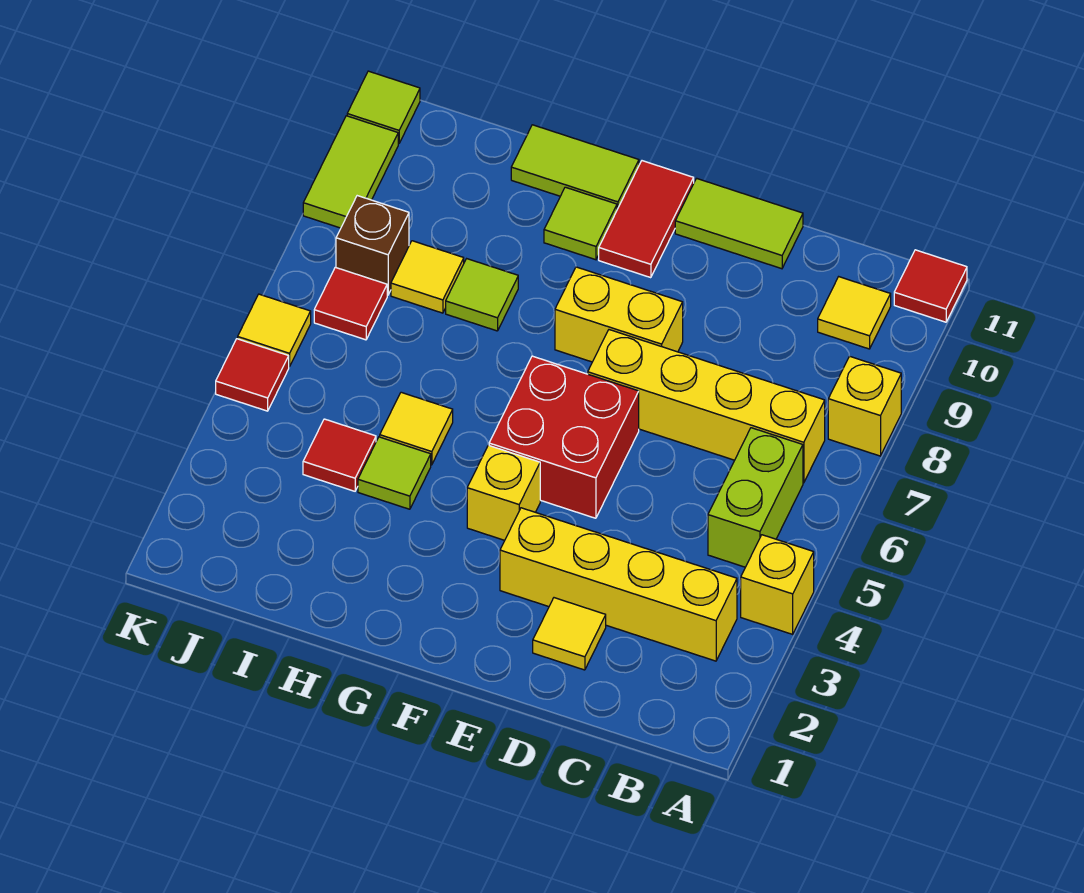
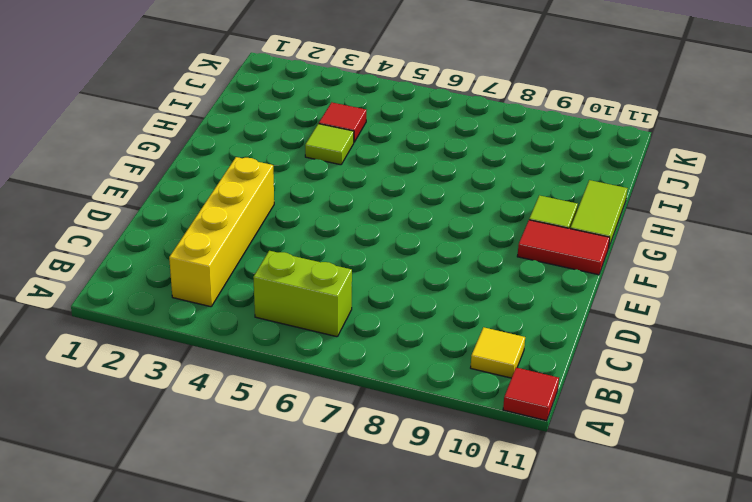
none -> yellow brick A4 level 1
none -> yellow brick A8 level 1
none -> yellow brick B7:E7 level 1

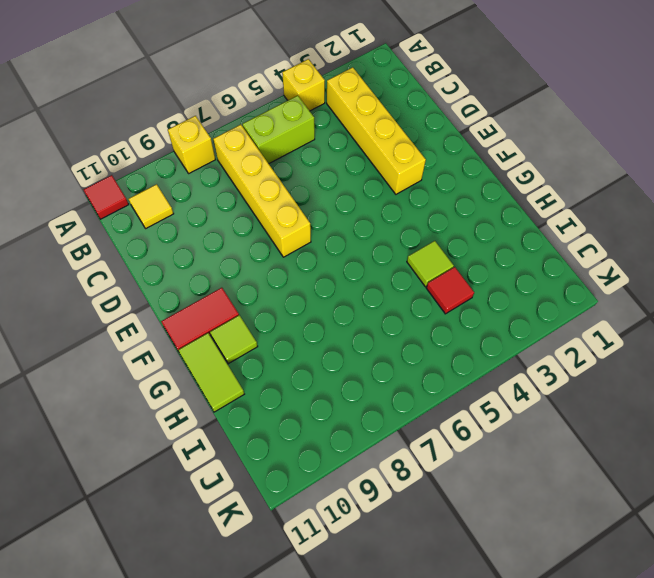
none -> yellow tile D2 level 1
none -> lime tile D11:E11 level 1
none -> red brick E5:F6 level 1

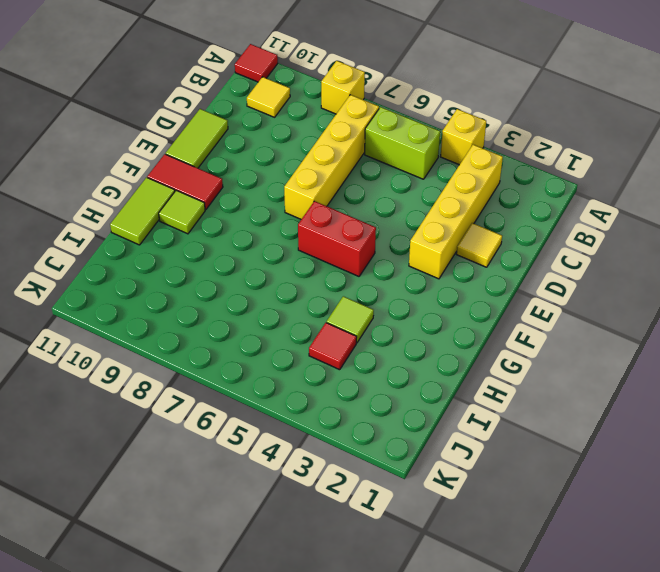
red brick F5:F6 level 1 -> red brick E5:F6 level 1
none -> yellow brick E8:F8 level 1
none -> yellow brick F4 level 1
none -> yellow tile H5 level 1

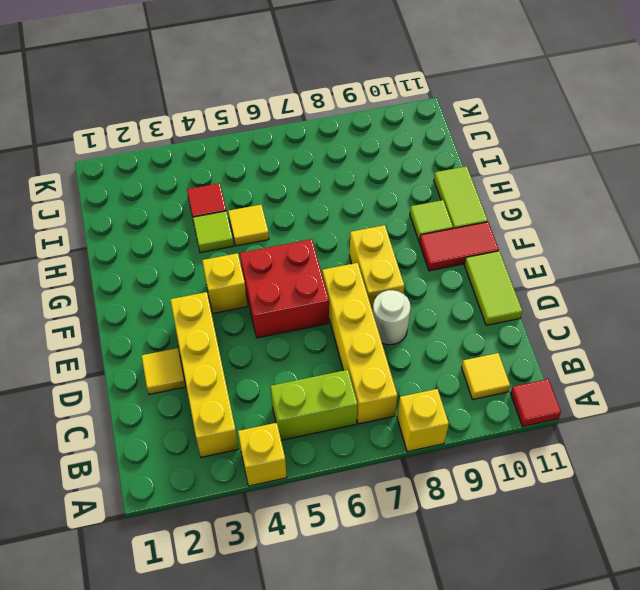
white round brick D8 level 1 -> none
none -> lime tile H8 level 1
none -> yellow tile I8 level 1
none -> red tile J7 level 1

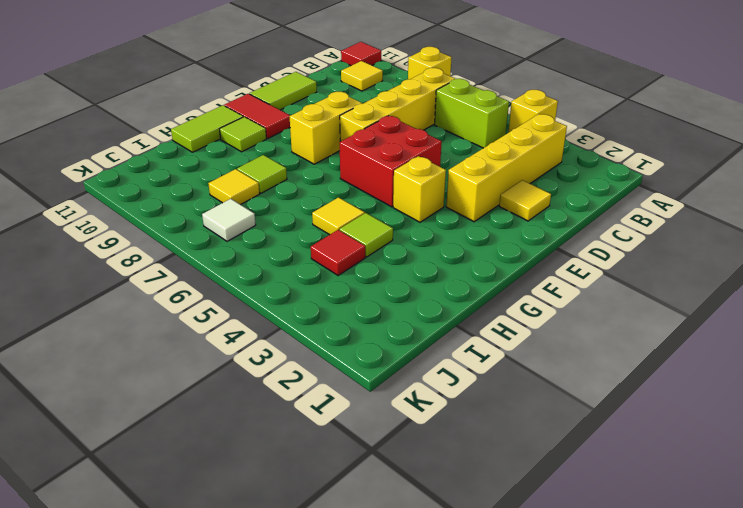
white tile J7 level 1 -> red tile J7 level 1
none -> brown brick J8 level 1
none -> red tile K5 level 1
none -> yellow tile K6 level 1

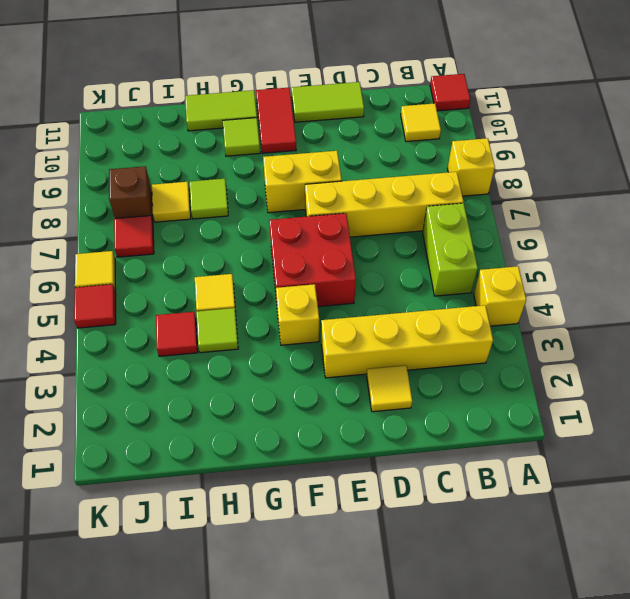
none -> lime tile K9:K10 level 1
none -> lime tile K11 level 1

